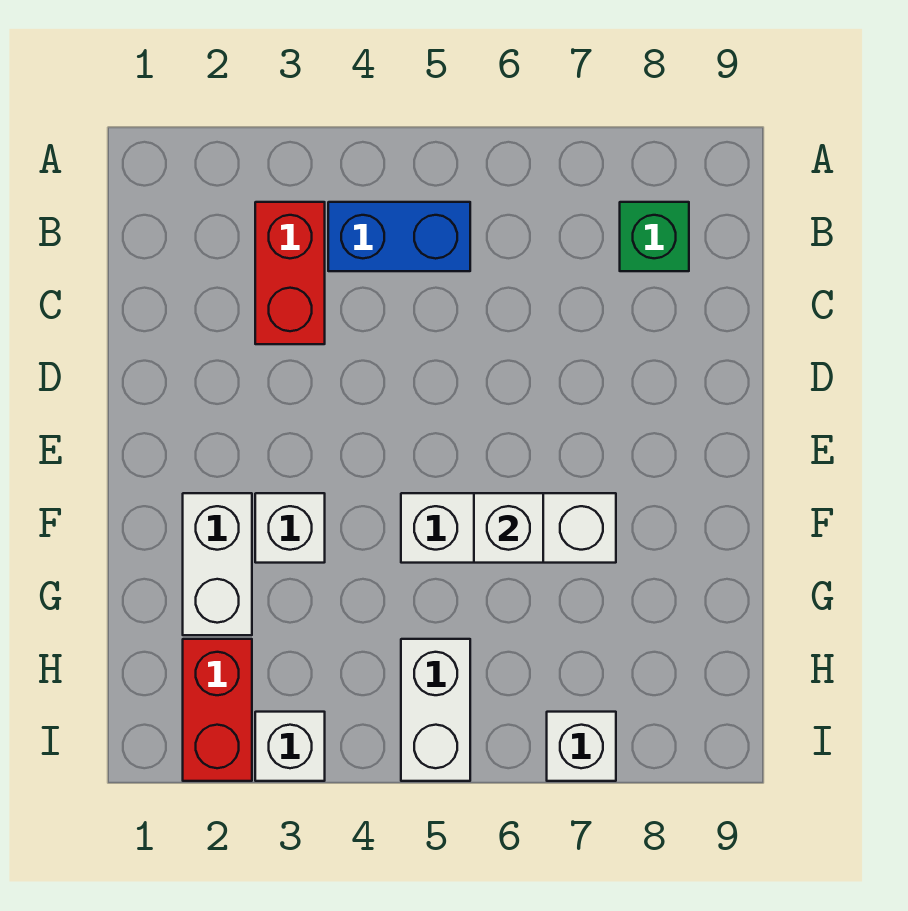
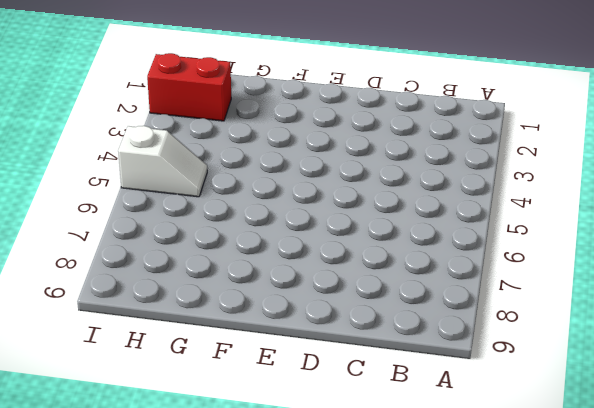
white slope H5:I5 level 1 top I -> white brick H5:I5 level 1
none -> red brick B3:C3 level 1
none -> blue brick B4:B5 level 1

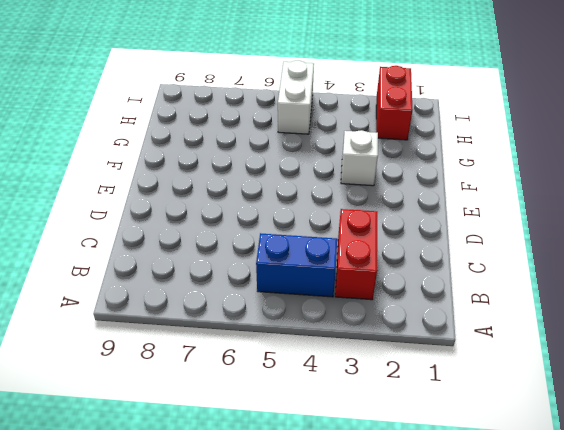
none -> green brick B8 level 1
none -> white brick F2:G2 level 1

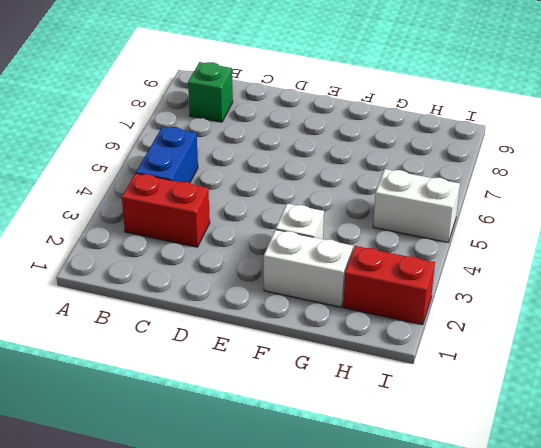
none -> white brick F5:F7 level 1
none -> white brick I3 level 1

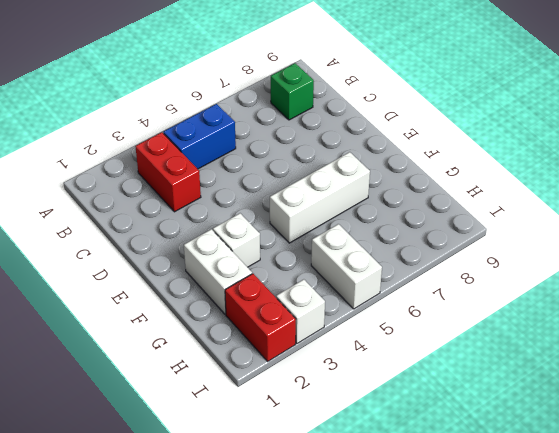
none -> white brick I7 level 1
none -> white brick F6 level 2

